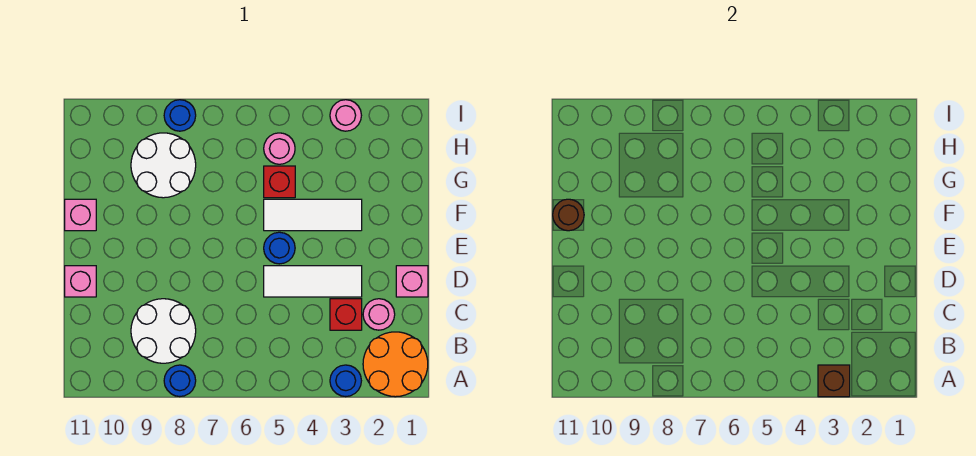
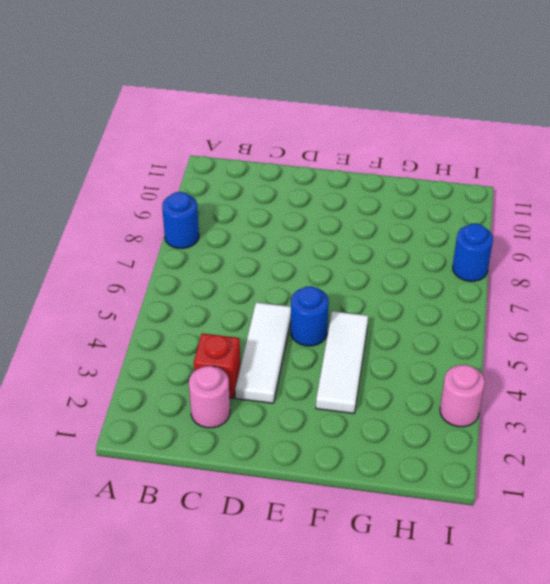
none -> orange round brick A1:B2 level 1
none -> blue round brick A3 level 1
none -> white round brick B8:C9 level 1

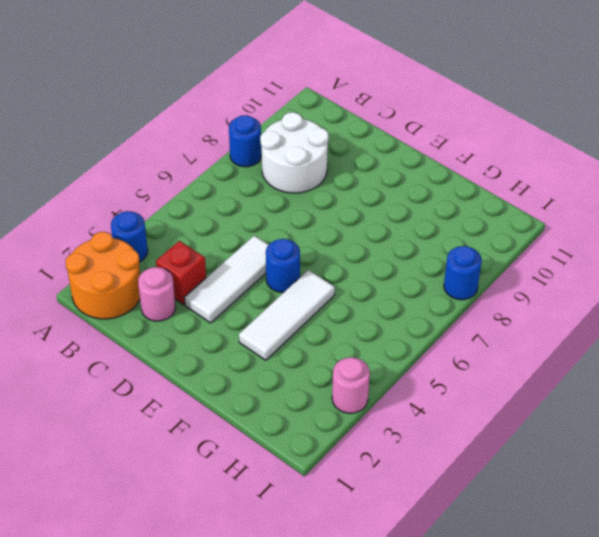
none -> pink brick D1 level 1
none -> pink brick D11 level 1
none -> pink brick F11 level 1

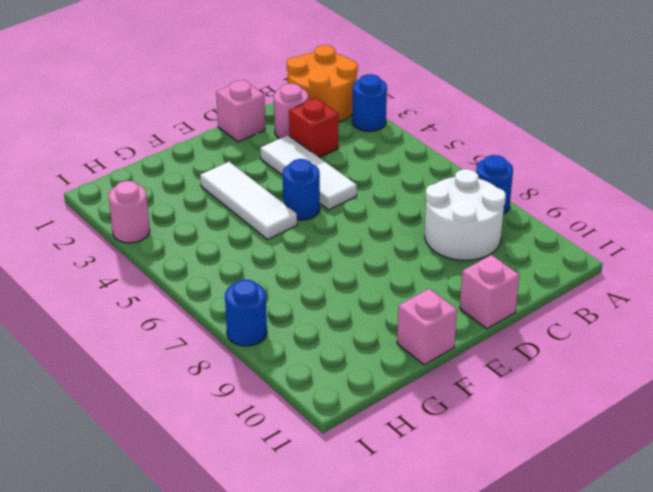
none -> red brick G5 level 1
none -> white round brick G8:H9 level 1
none -> pink round brick H5 level 1

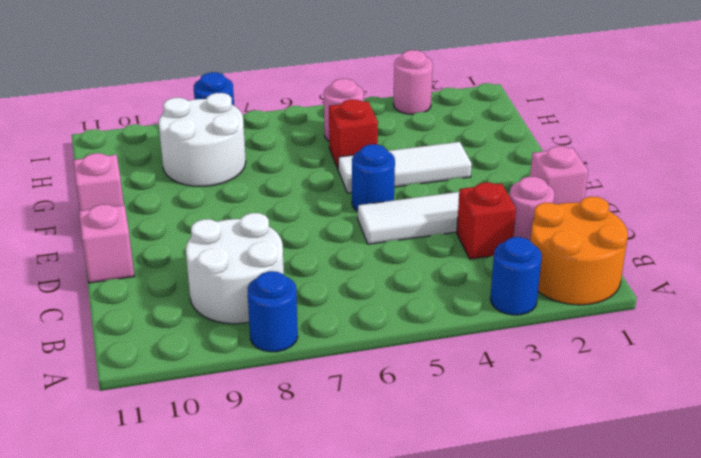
none -> brown brick A3 level 2
none -> brown round brick F11 level 2

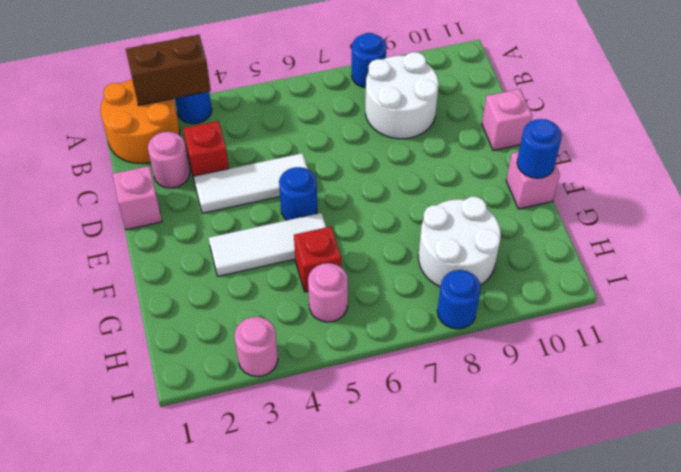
brown brick A2:A3 level 2 -> brown brick A3 level 2
blue round brick F11 level 2 -> brown round brick F11 level 2

